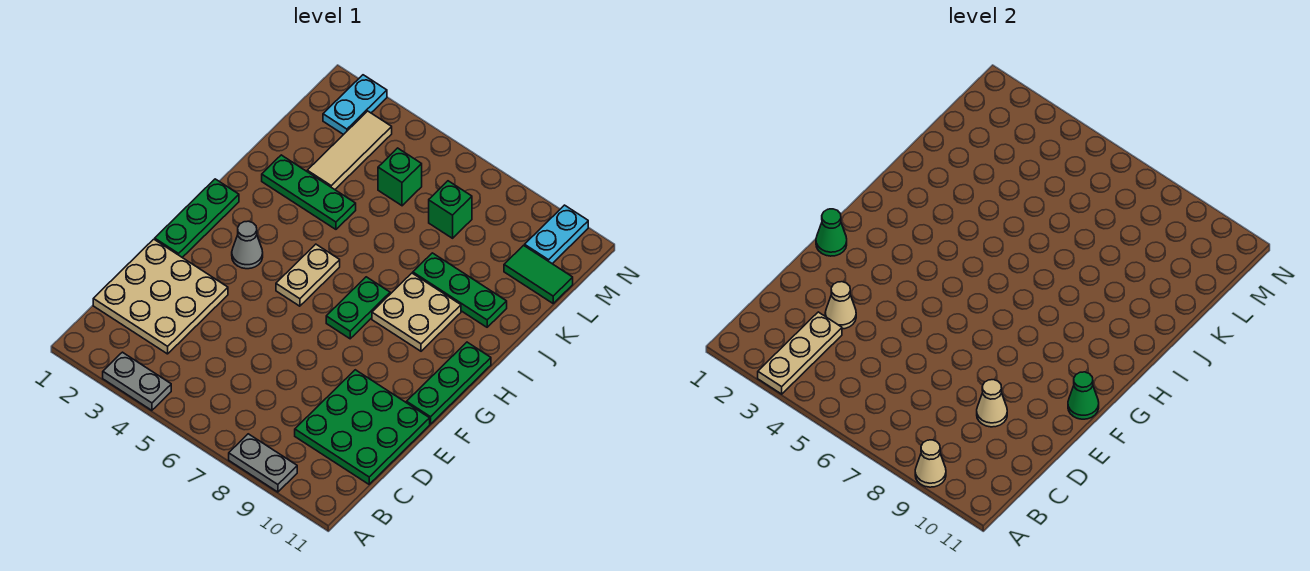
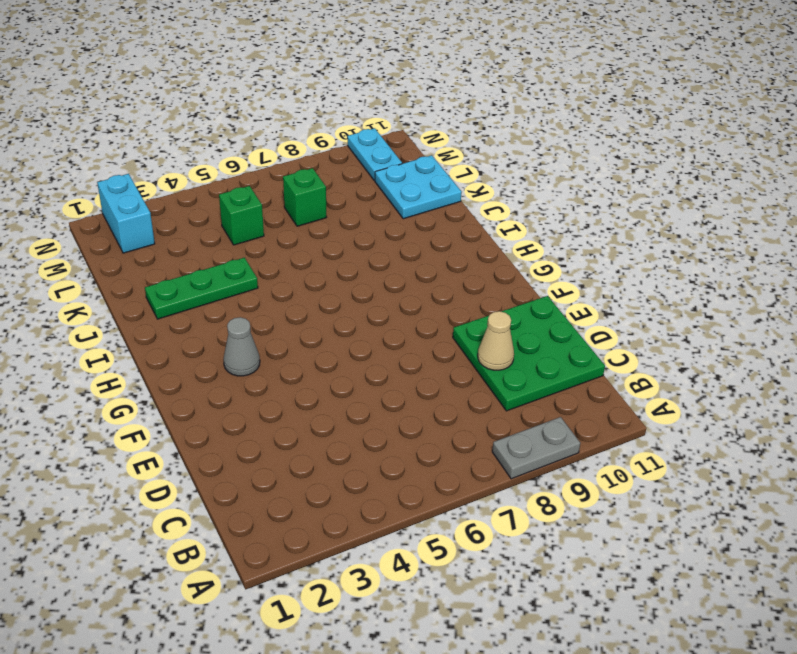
cyan plate K10:L11 level 1 -> green tile L10:L11 level 1
cyan brick M2:N2 level 1 -> cyan plate M2:N2 level 1
none -> grey plate A3:A4 level 1
none -> tan plate C1:E3 level 1
none -> green plate F1:H1 level 1

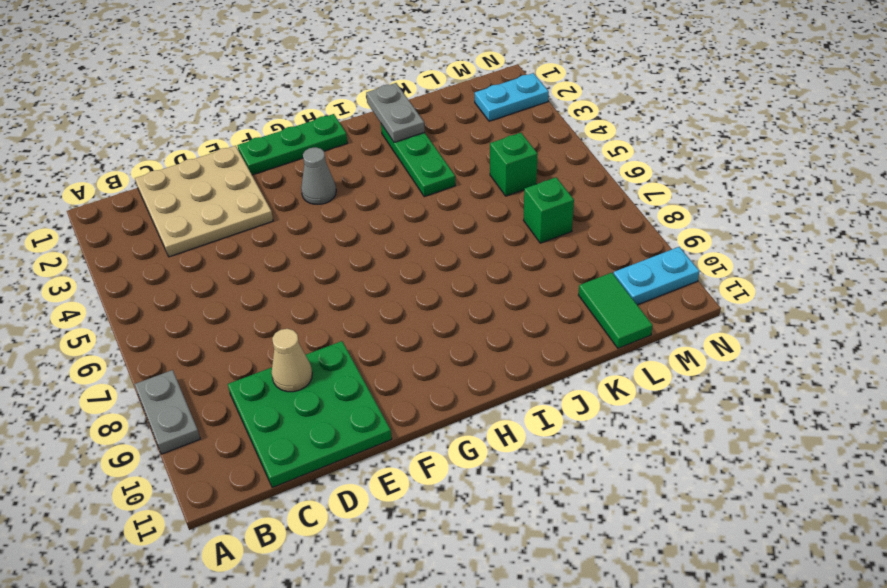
grey plate J1:J2 level 2 -> grey plate A3:A4 level 1
none -> green plate F11:H11 level 1
none -> tan plate G5:H5 level 1
none -> green plate G7:H7 level 1

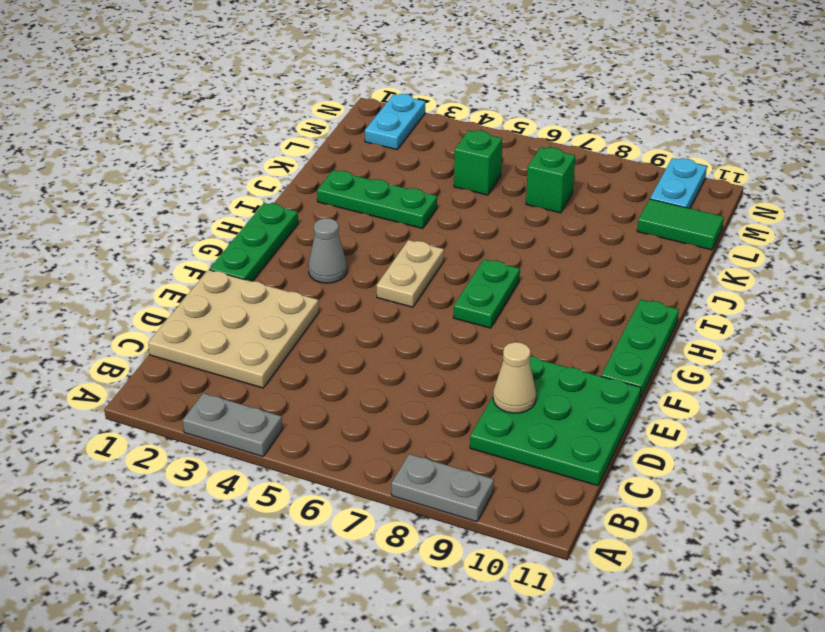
none -> tan plate H8:I9 level 1
none -> green plate J8:J10 level 1
none -> tan tile K3:M3 level 1

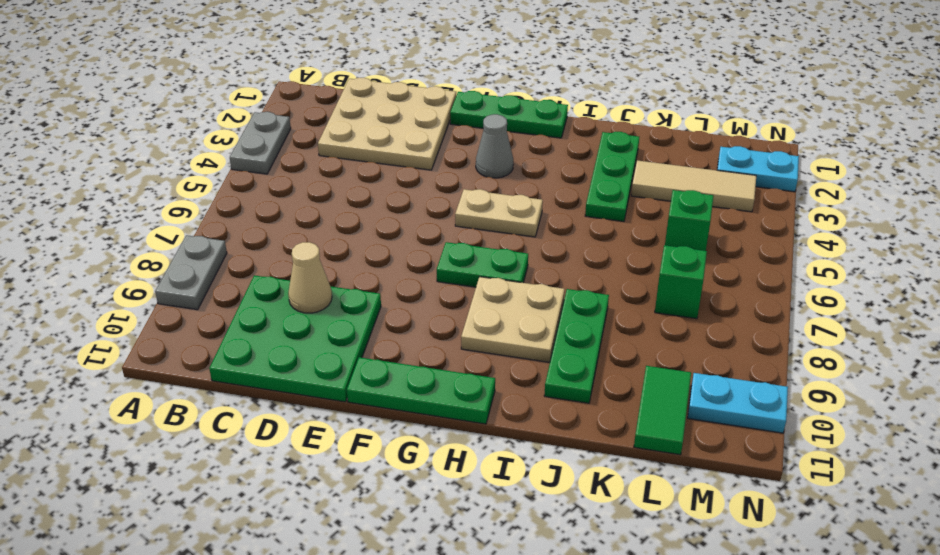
none -> tan plate A3:C3 level 2
none -> tan cone A9 level 2
none -> tan cone D3 level 2

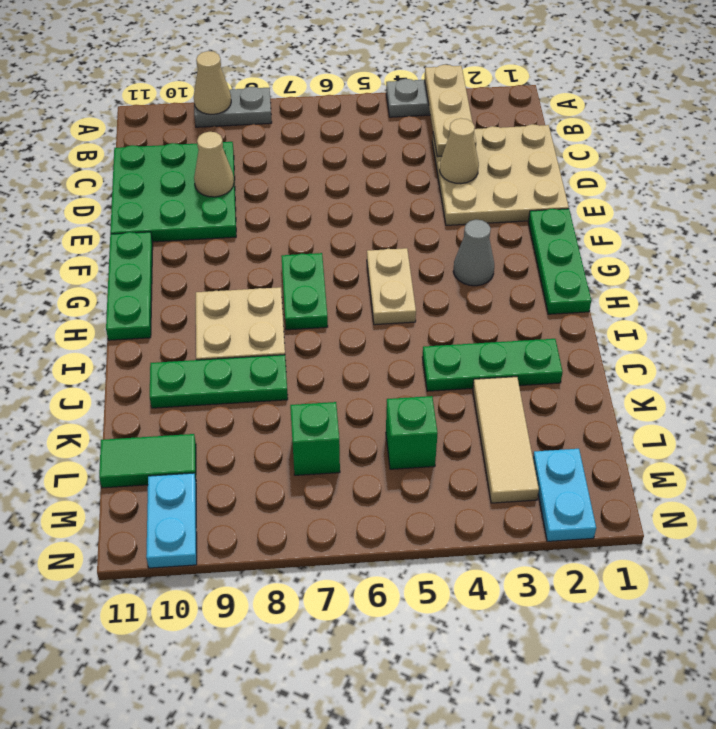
none -> green cone F1 level 2
none -> green cone F11 level 2

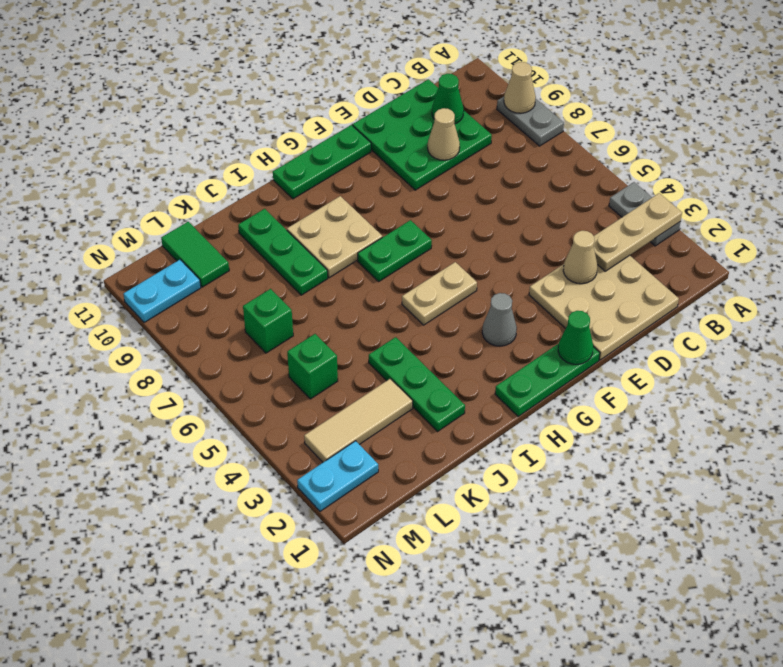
green cone C10 level 2 -> green cone F11 level 2

